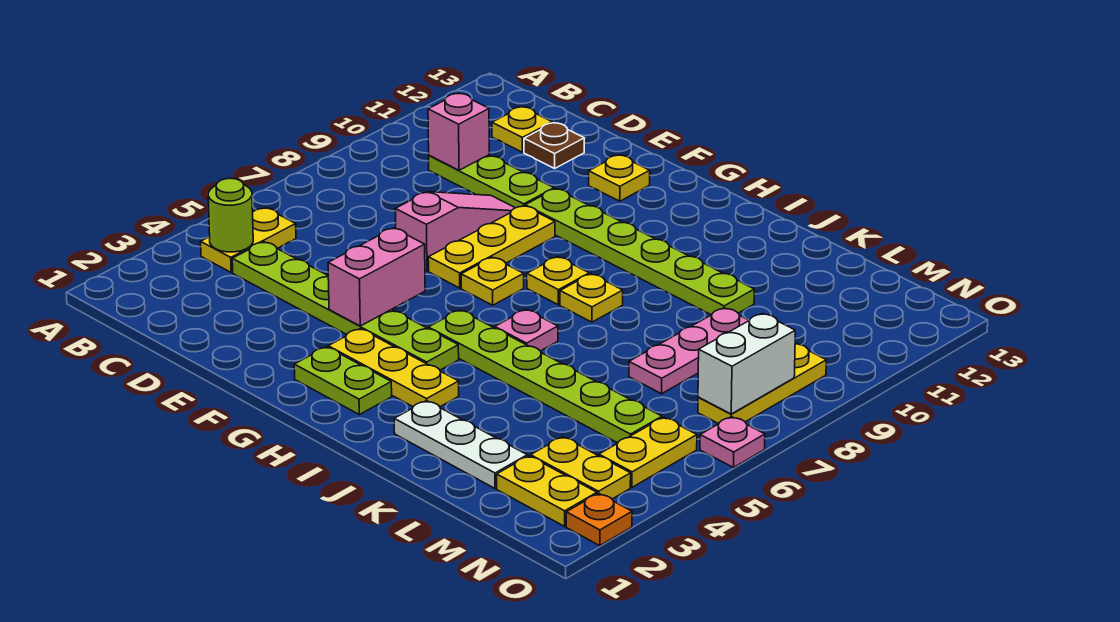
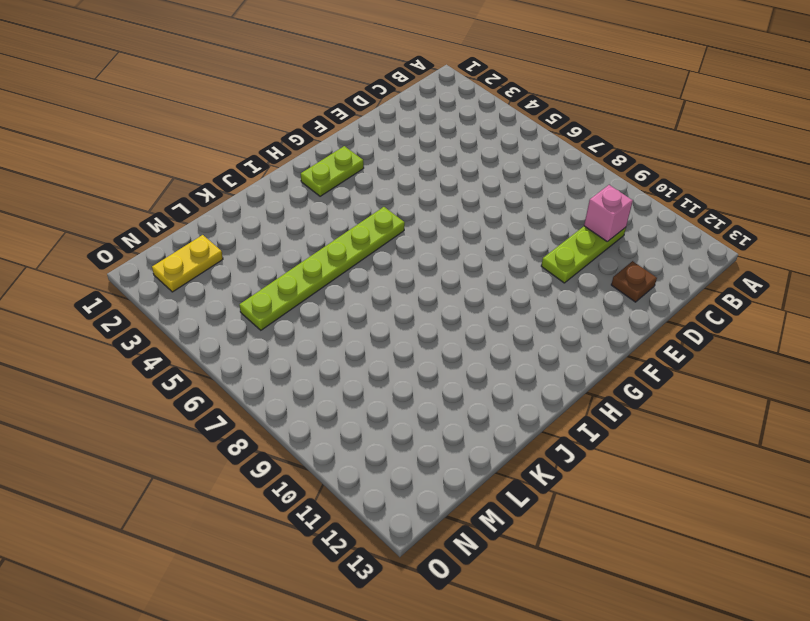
none -> yellow plate B4:B5 level 1
none -> lime plate C4:H4 level 1
none -> yellow plate C12 level 1

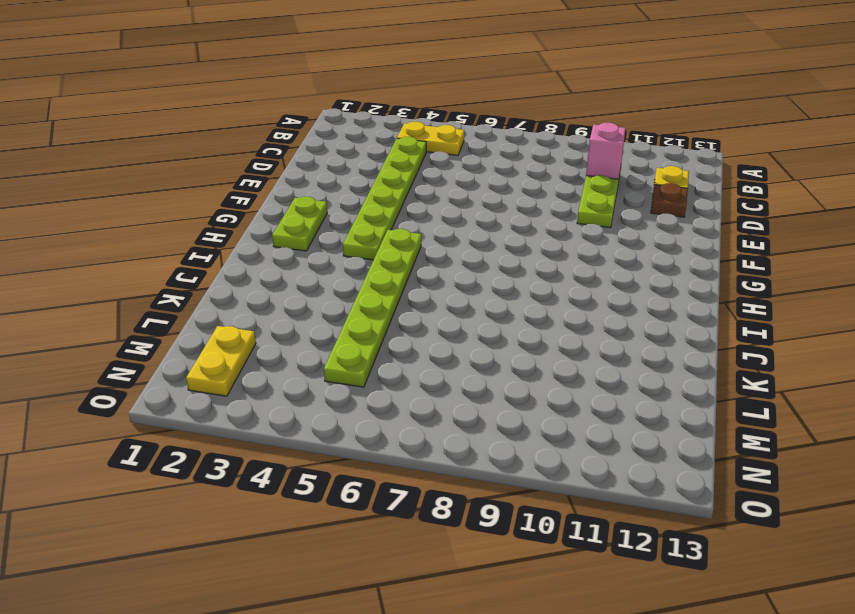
none -> pink slope E7:E9 level 1 top 7
none -> yellow plate F7:F9 level 1
none -> lime plate F10:K10 level 1

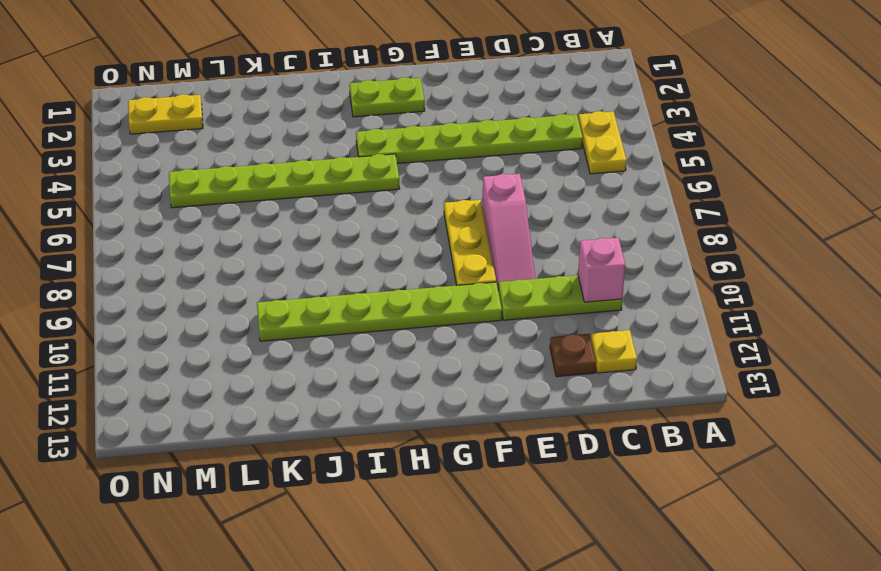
none -> yellow plate F12 level 1
none -> yellow plate G3:I3 level 1
none -> yellow plate G7 level 1

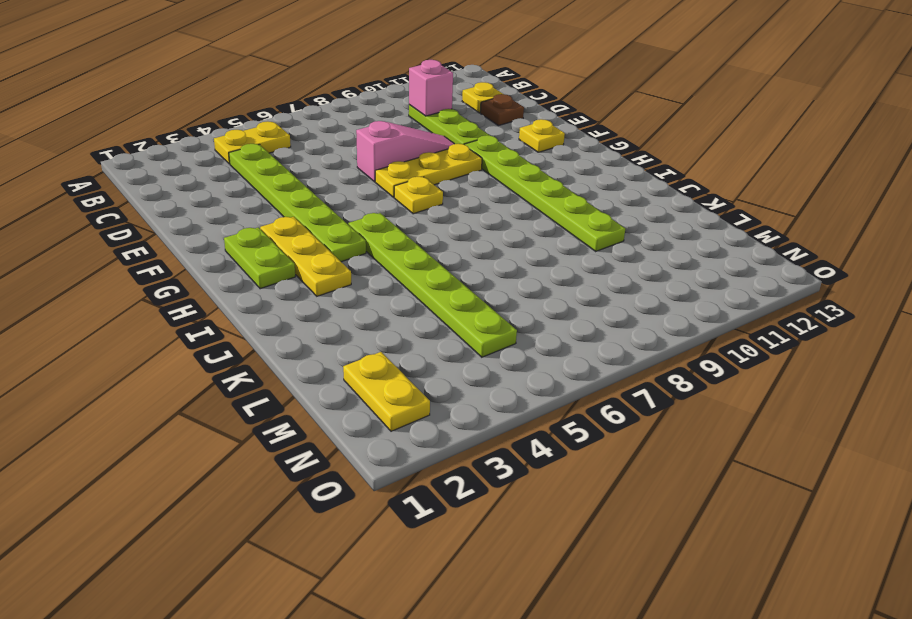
none -> yellow plate H8 level 1
none -> pink plate I6 level 1
none -> yellow plate I8 level 1

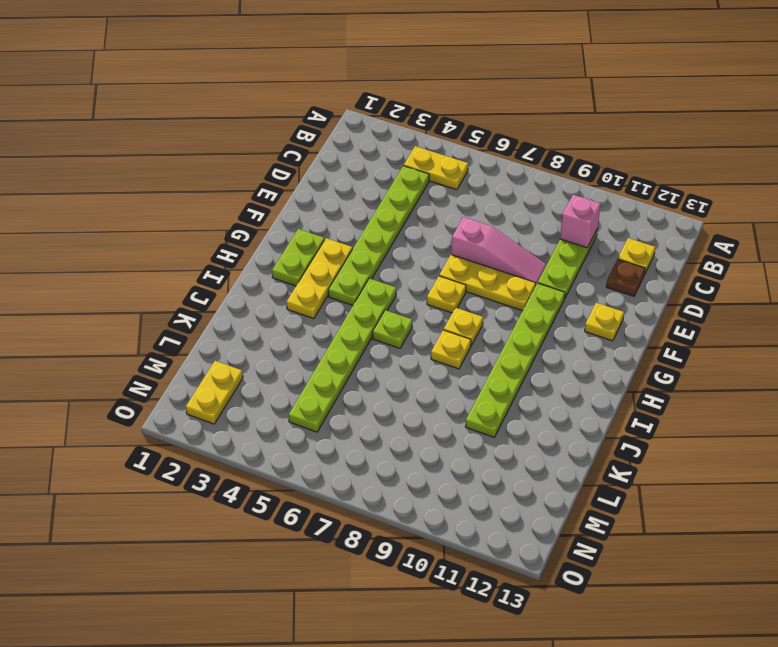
lime plate I6 level 1 -> pink plate I6 level 1
none -> white plate J2:L2 level 1
none -> pink plate L7:L9 level 1
none -> yellow plate M3:N3 level 1

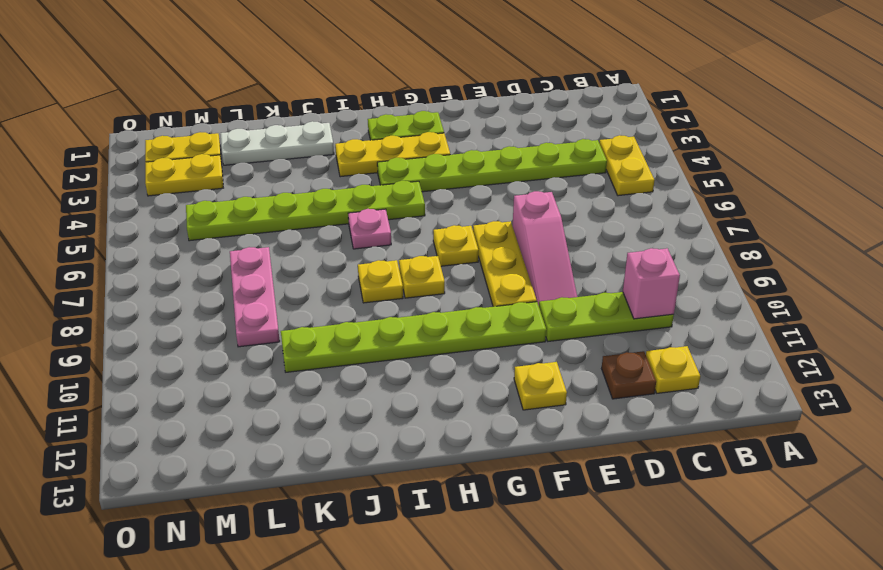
none -> yellow plate N4:N5 level 1
none -> yellow plate N7:N9 level 1
none -> orange plate O2 level 1

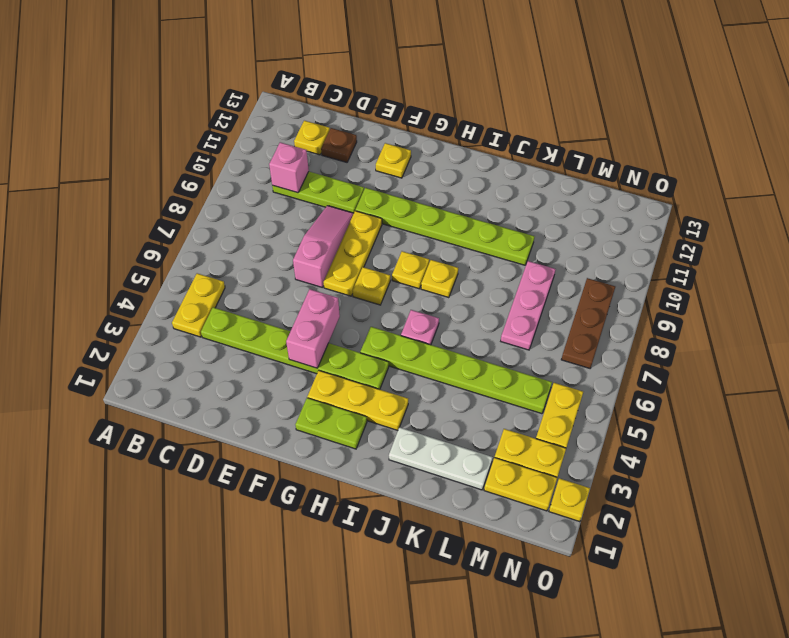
brown plate N7:N9 level 1 -> yellow plate N7:N9 level 1
yellow plate O2 level 1 -> orange plate O2 level 1
none -> pink plate O6 level 1
none -> lime round brick B4 level 2
none -> white brick N7:N8 level 2

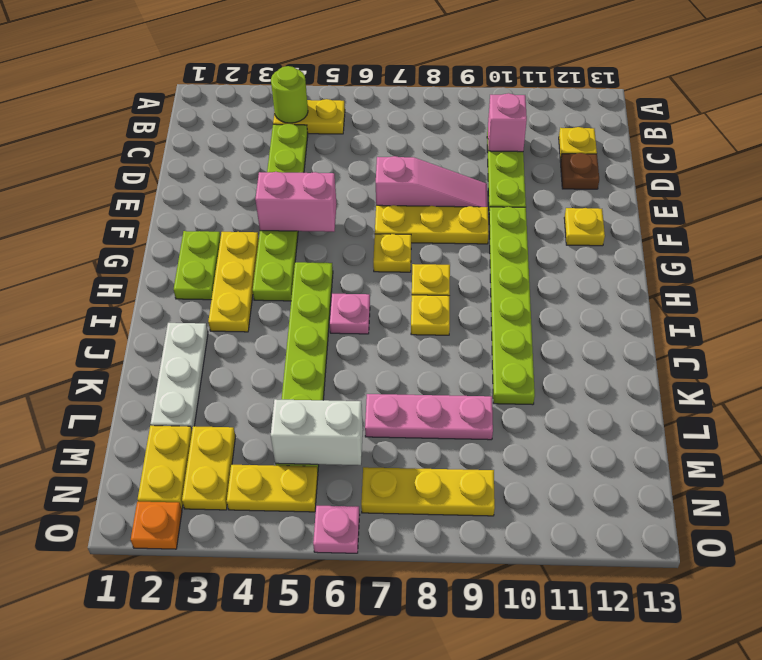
white brick M5:M6 level 2 -> white brick N7:N8 level 2

